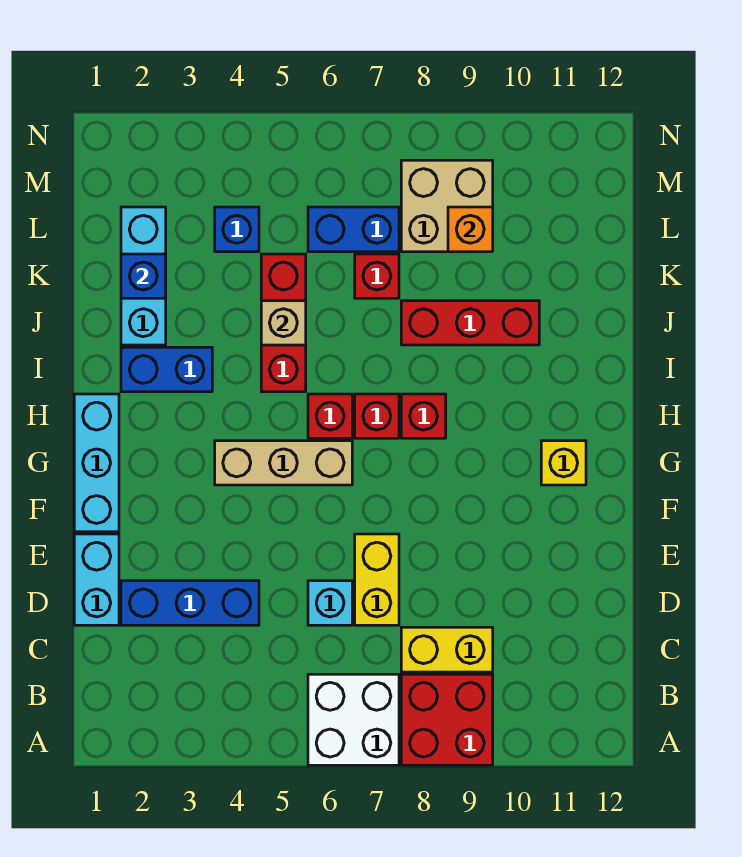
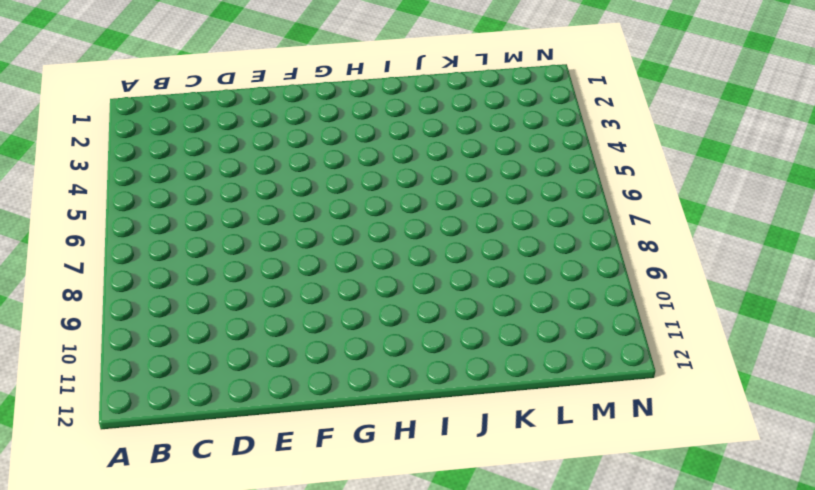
none -> white brick A6:B7 level 1
none -> red brick A8:B9 level 1
none -> yellow brick C8:C9 level 1

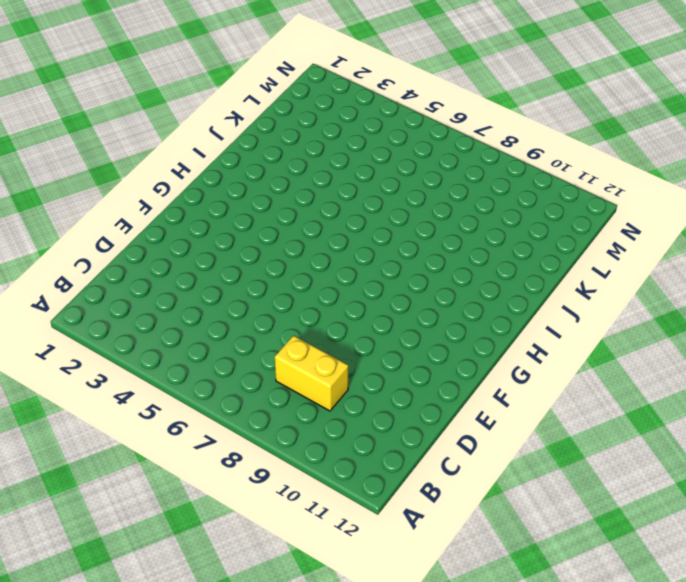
none -> white brick A6:B7 level 1
none -> red brick A8:B9 level 1
none -> cyan brick D1:E1 level 1

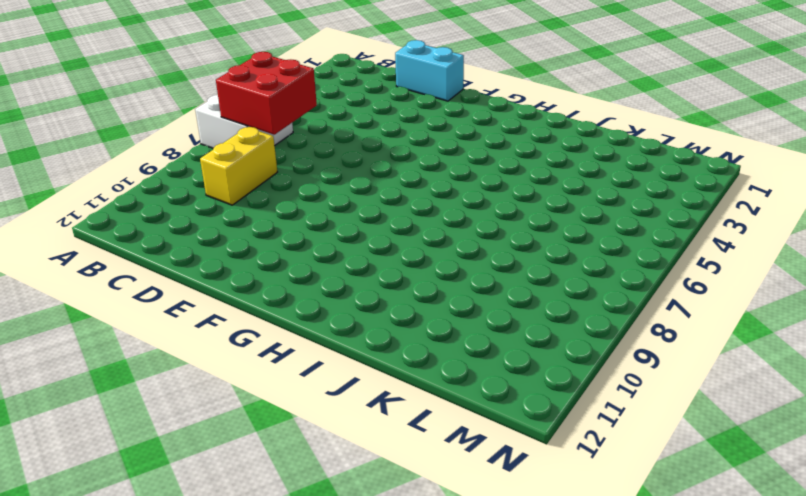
red brick B6:C7 level 2 -> red brick A8:B9 level 1
none -> blue brick D2:D4 level 1
none -> cyan brick D6 level 1
none -> yellow brick D7:E7 level 1

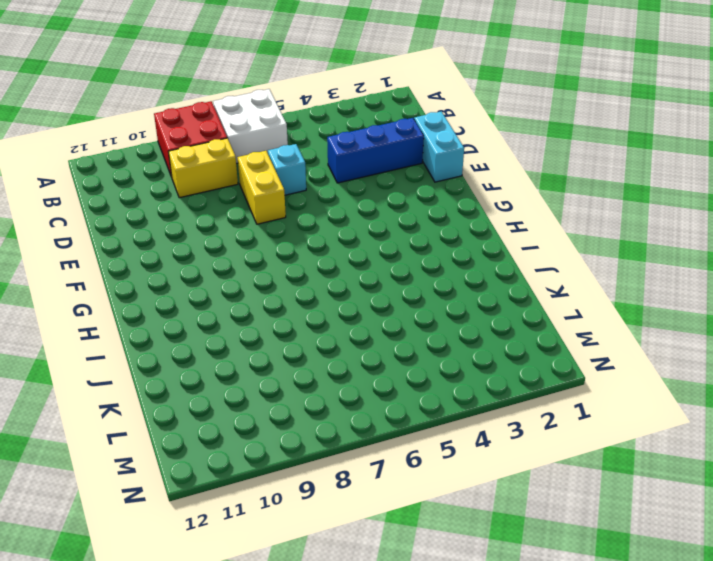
none -> cyan brick F1:H1 level 1
none -> tan brick G4:G6 level 1
none -> yellow brick G11 level 1

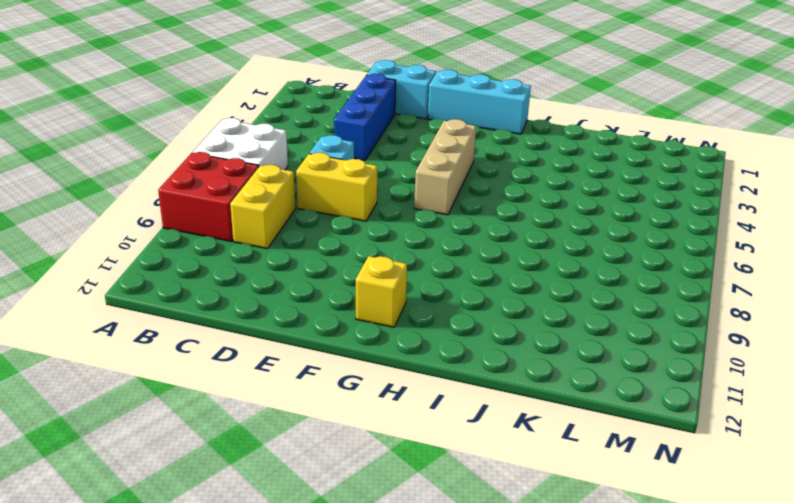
none -> red brick H6 level 1
none -> red brick H7 level 1
none -> red brick H8 level 1

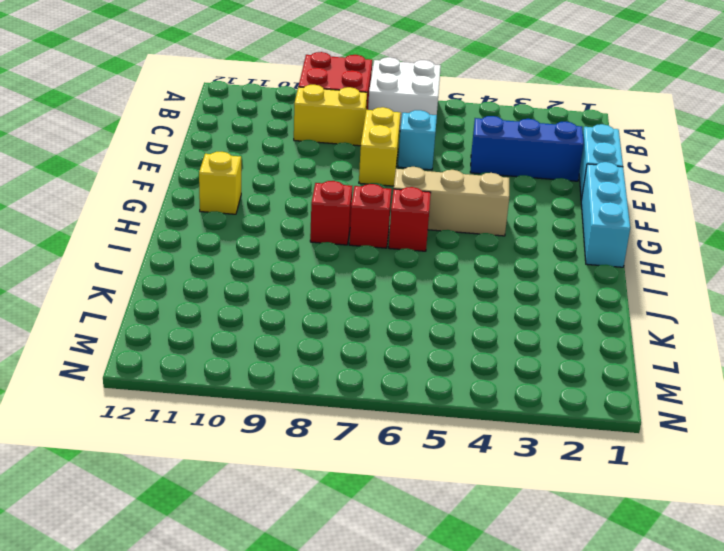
none -> blue brick I2:I3 level 1
none -> red brick I5:K5 level 1
none -> cyan brick J2:L2 level 1

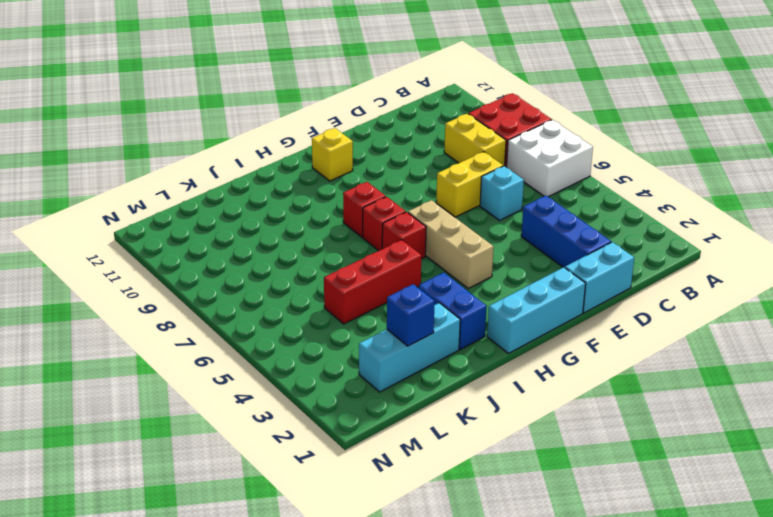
none -> red brick J8:J10 level 1
none -> red brick K7 level 1
none -> blue brick L4 level 1

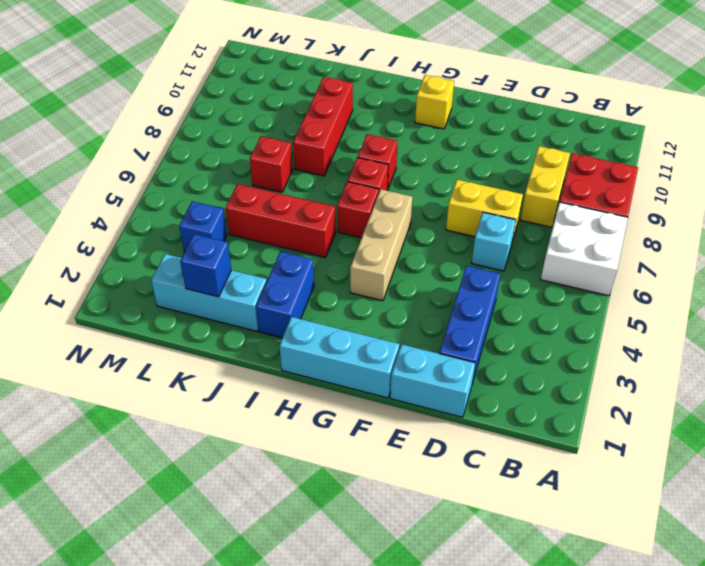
none -> blue brick L6:L7 level 1
none -> tan brick L8:M9 level 1
none -> tan brick J5 level 2

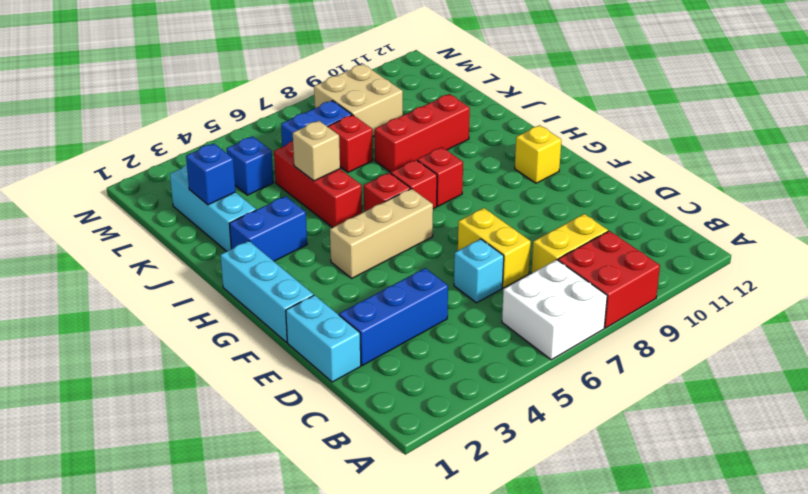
none -> orange brick L9 level 2

